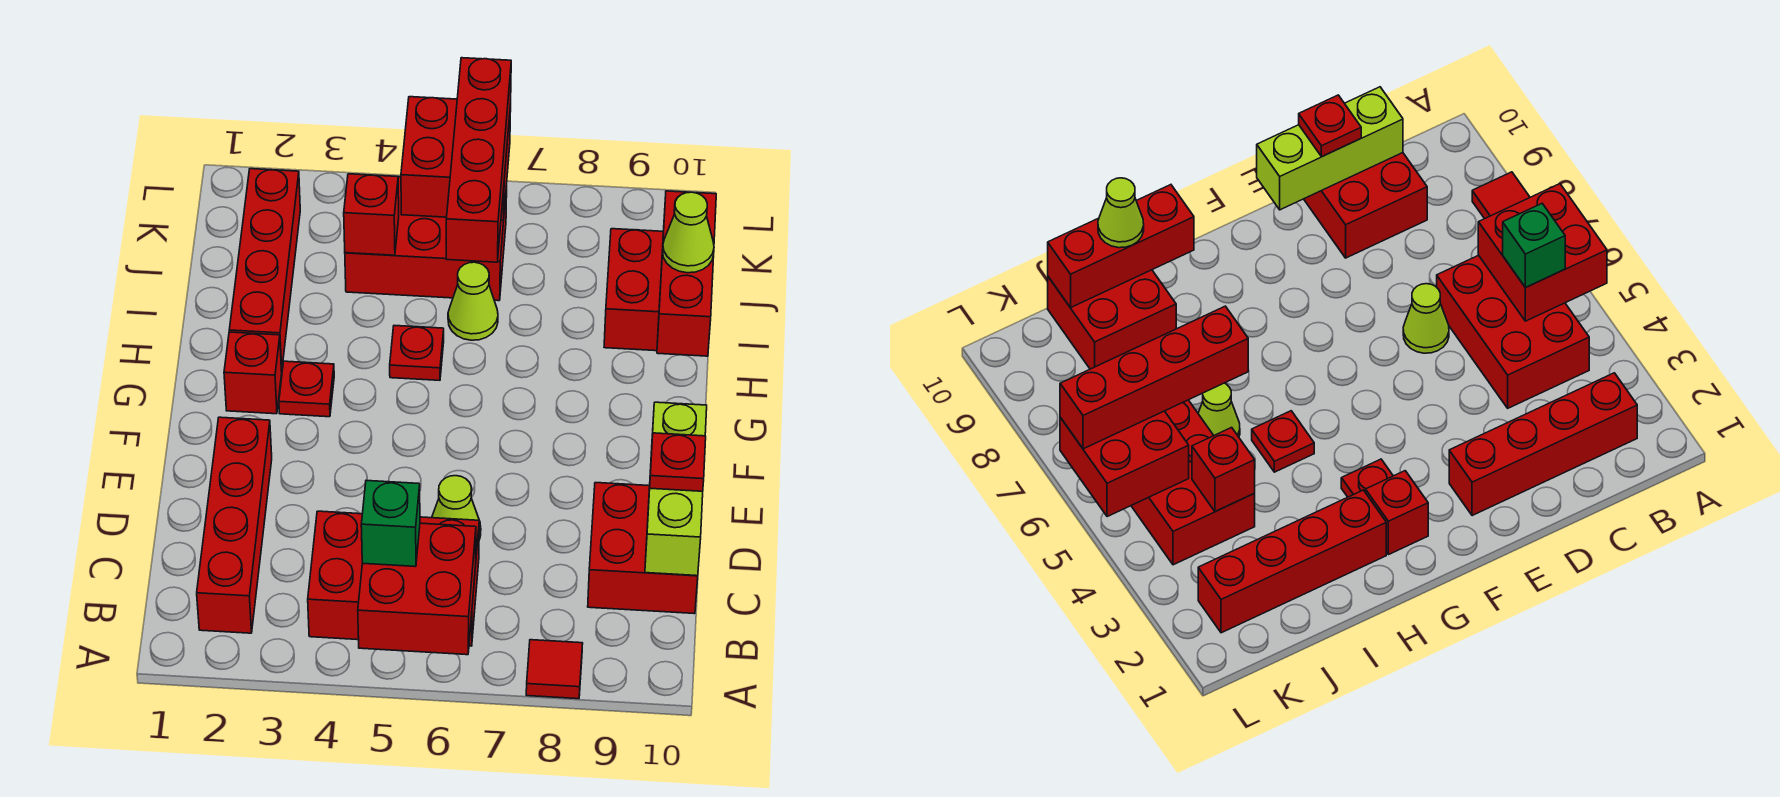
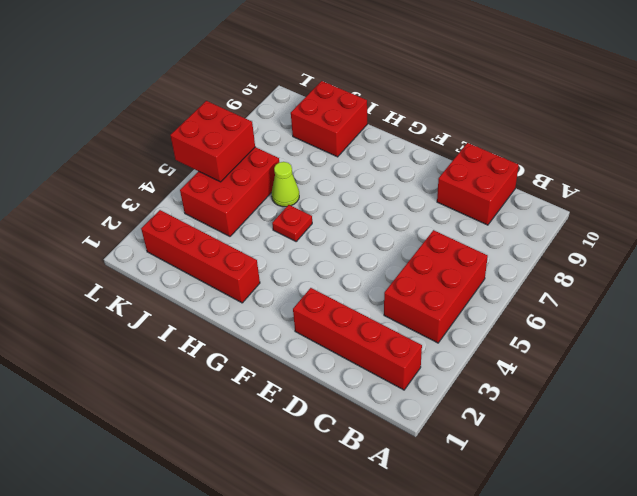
none -> red tile A8 level 1
none -> lime cone D6 level 1
none -> red brick G2 level 1

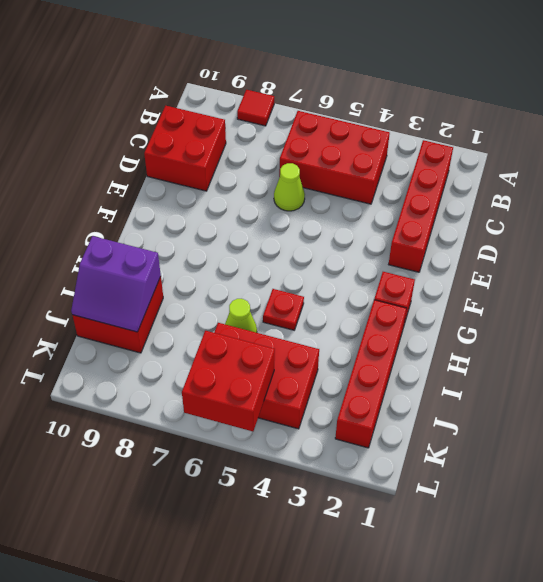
purple slope I9:J10 level 2 top I -> red brick H10:J10 level 2
none -> red plate G3 level 1
none -> red brick A5:B6 level 2
none -> lime brick C10:E10 level 2

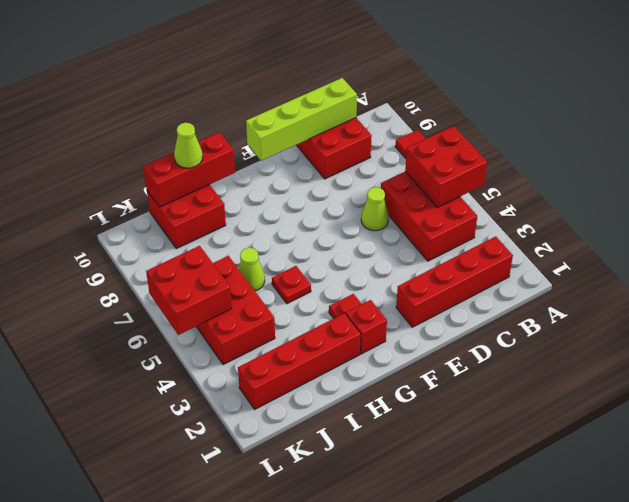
lime brick C10:F10 level 2 -> lime brick C10:E10 level 2
none -> red brick J4 level 2
none -> green brick B5 level 3
none -> red plate D10 level 3

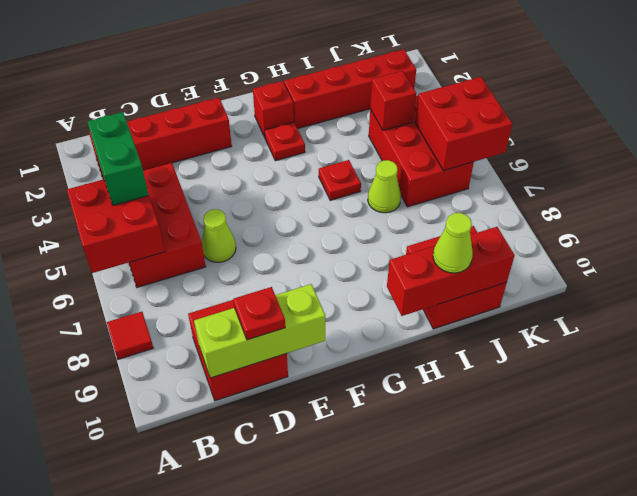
green brick B4:B5 level 3 -> green brick B5 level 3
none -> red brick I6:L6 level 3

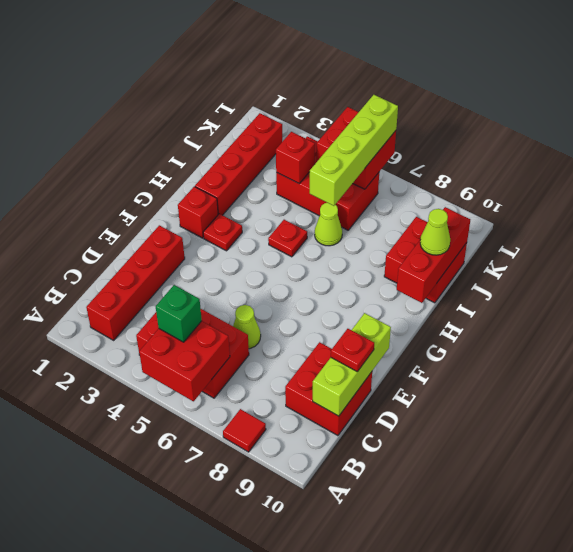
lime brick I6:L6 level 3 -> red brick I6:L6 level 3

